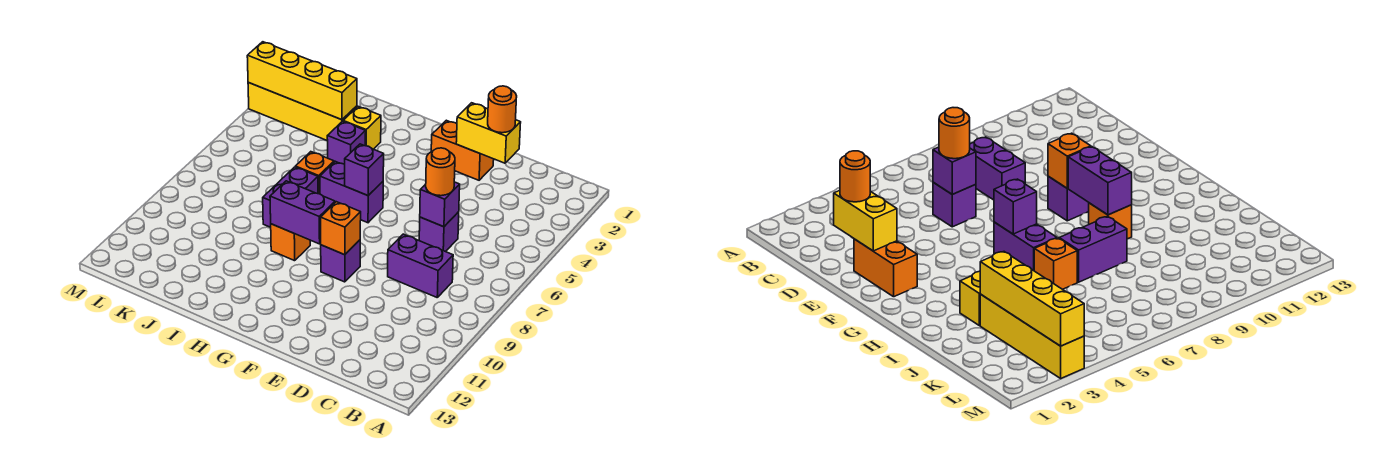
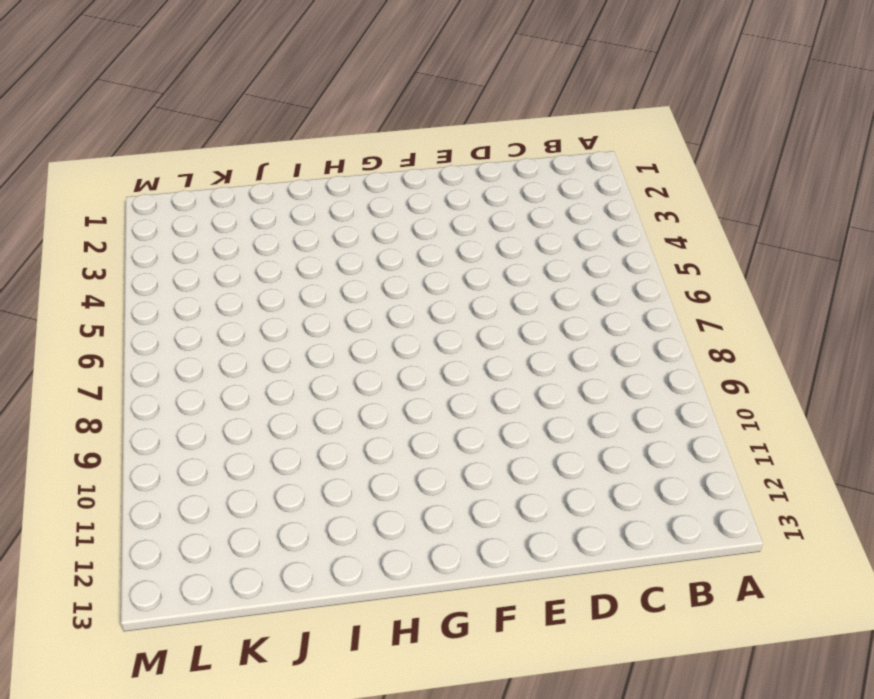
none -> purple brick C8:D8 level 1
none -> purple brick D6 level 1
none -> orange brick E2:F2 level 1

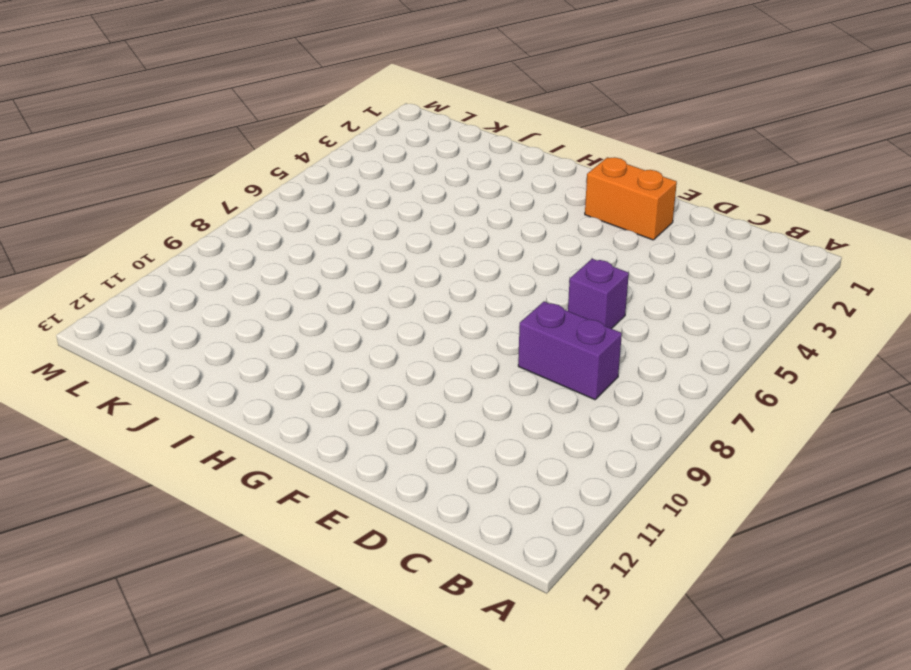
none -> purple brick F9 level 1
none -> purple brick G6:H6 level 1
none -> orange brick H9 level 1

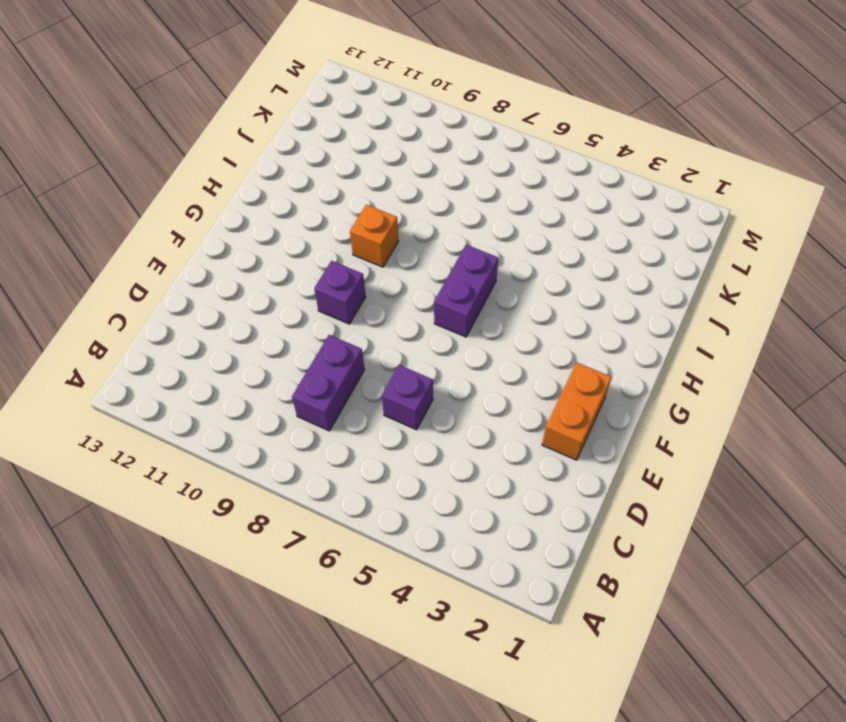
none -> yellow brick I3 level 1
none -> purple brick I4 level 1
none -> orange brick I6 level 1

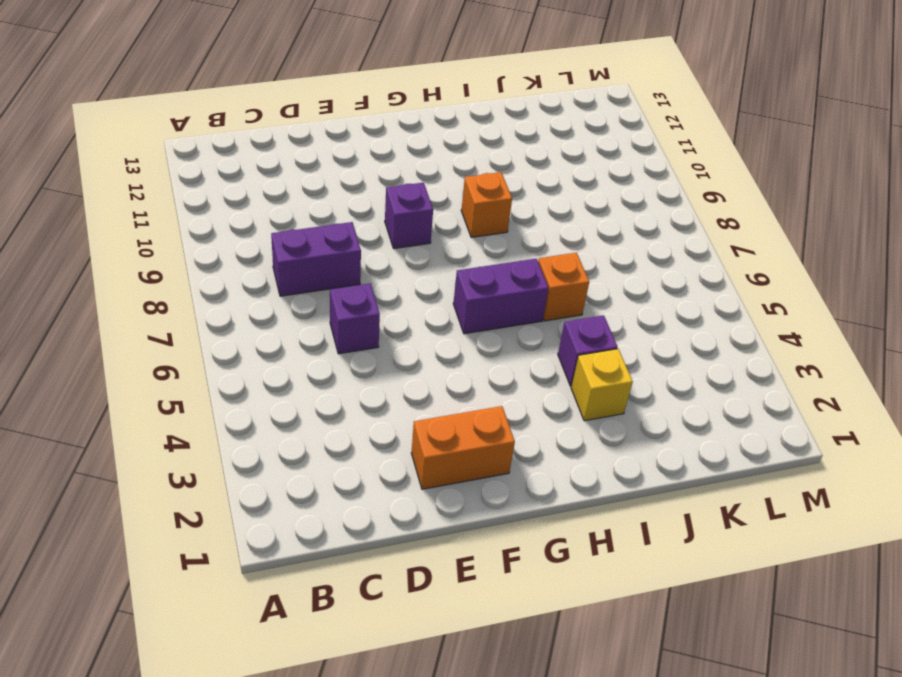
none -> purple brick I7:I8 level 1
none -> yellow brick J3:M3 level 1
none -> yellow brick D2:E2 level 2

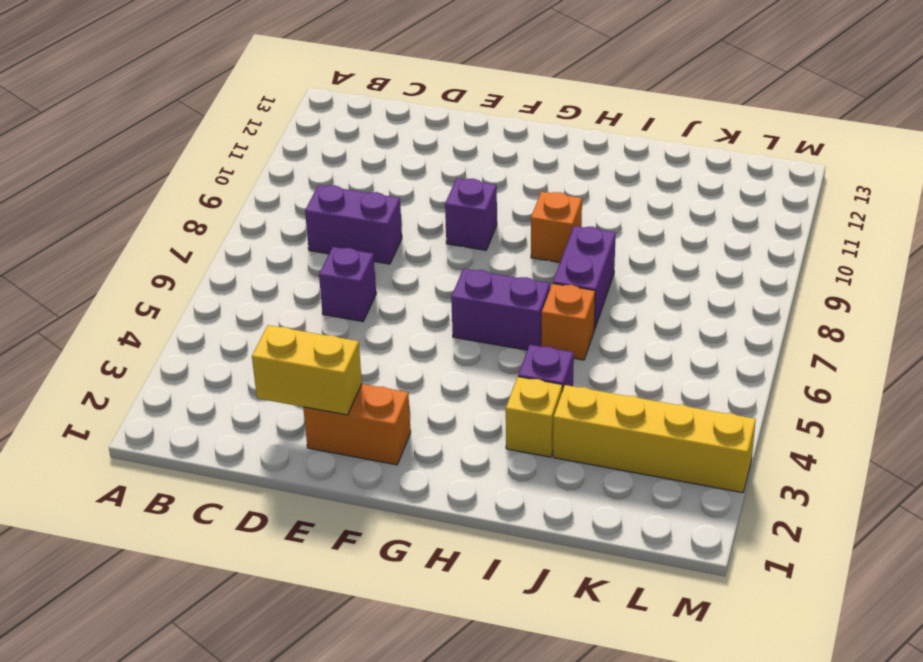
none -> purple brick D6 level 2
none -> orange brick F9 level 2
none -> purple brick G6 level 2

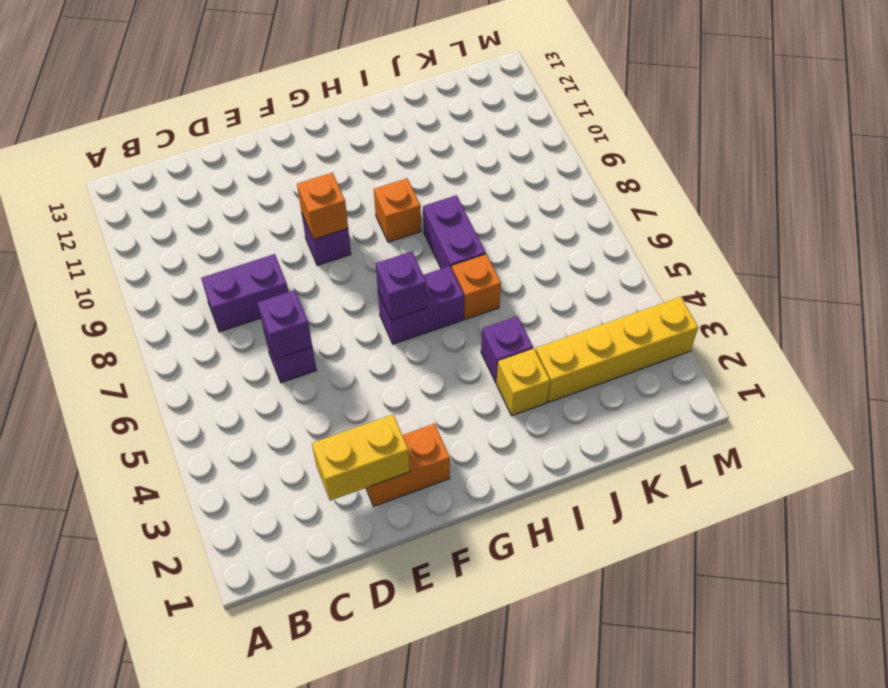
none -> purple brick G9:H9 level 2
none -> yellow brick J3:M3 level 2
none -> orange round brick D2 level 3

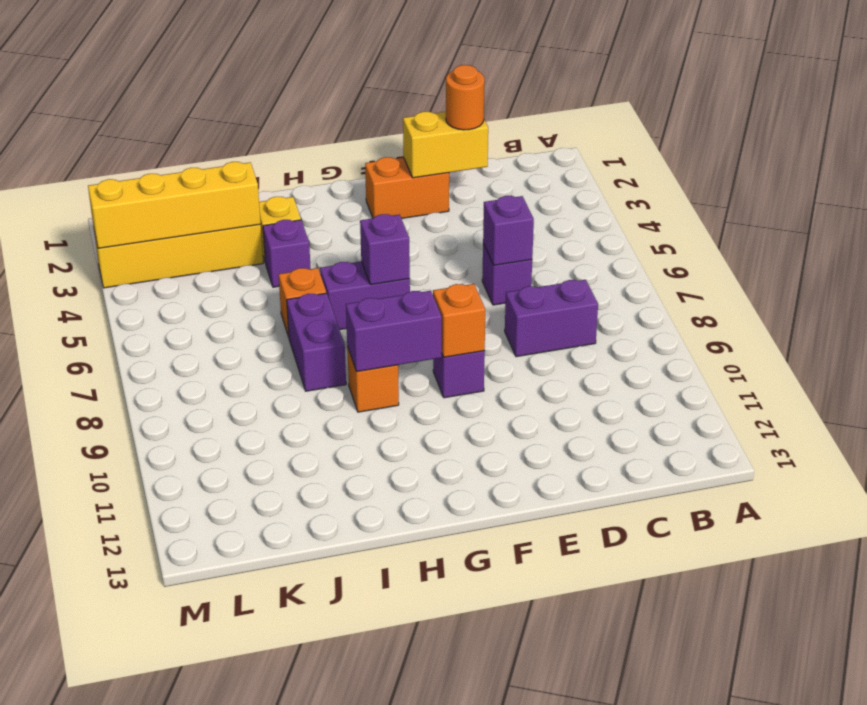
none -> orange round brick D6 level 3

